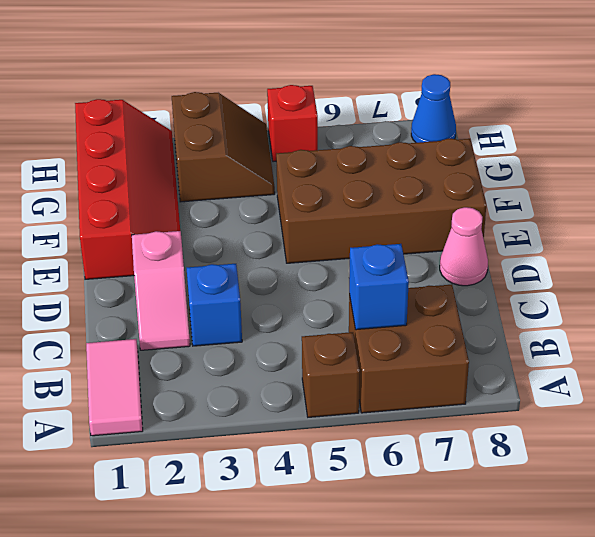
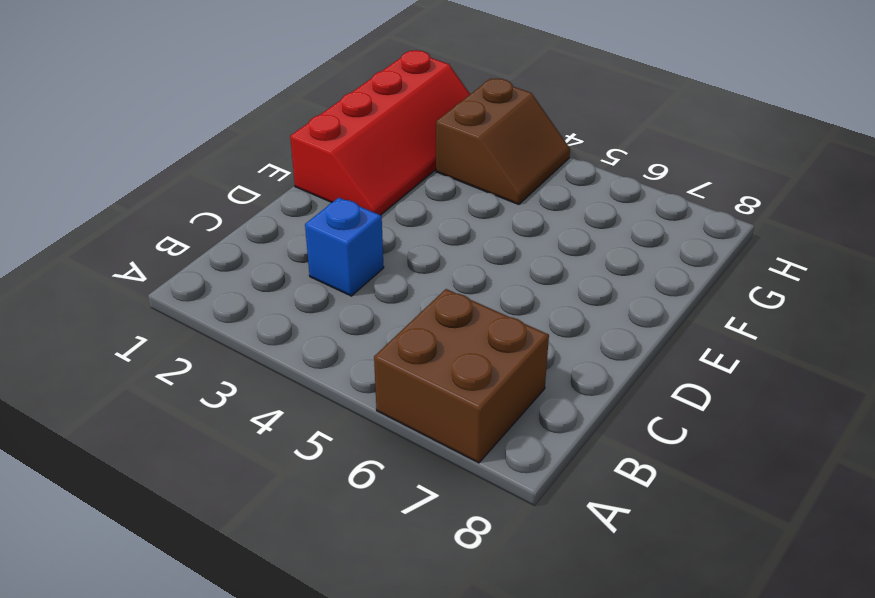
none -> pink tile A1:B1 level 1
none -> brown brick A5 level 1
none -> pink slope C2:D2 level 1 top D

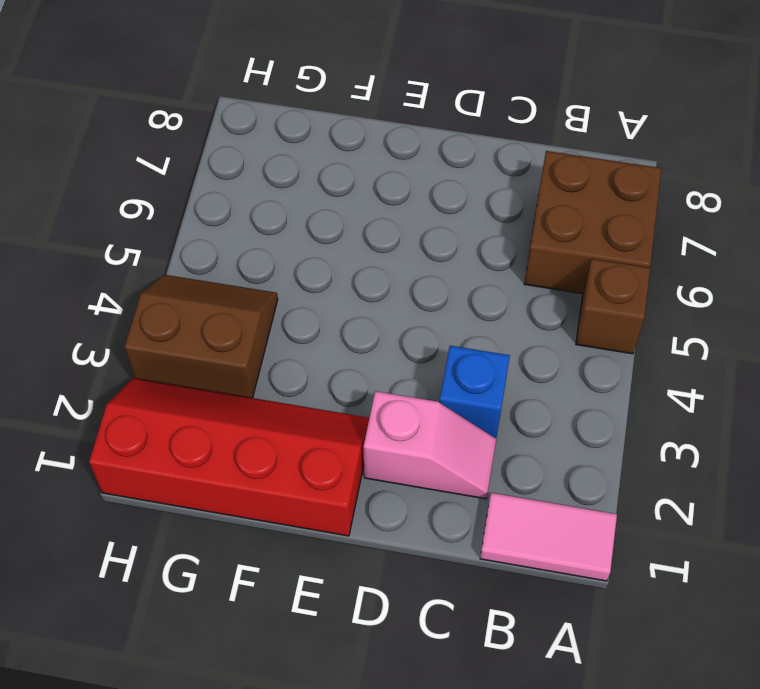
none -> pink cone D8 level 1
none -> brown brick E5:F8 level 1
none -> red brick H5 level 1

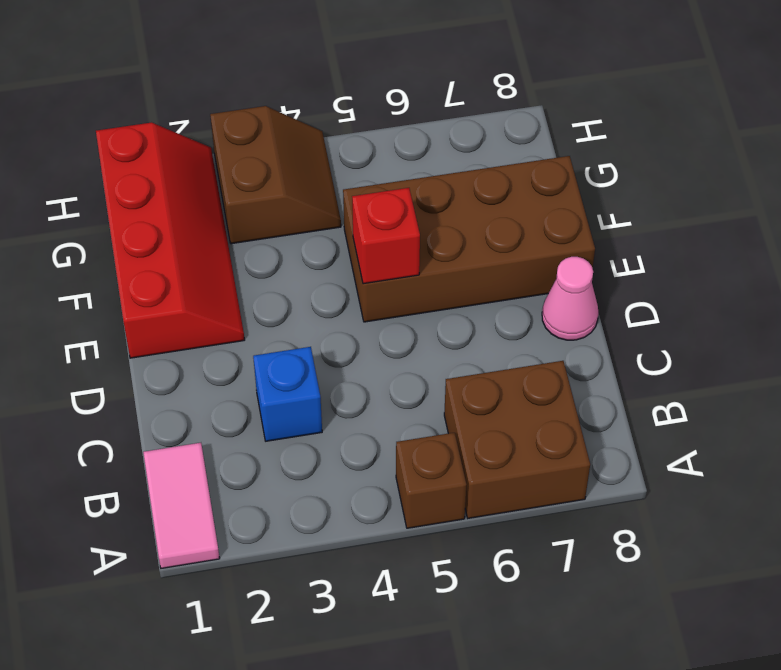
red brick E5 level 2 -> red brick H5 level 1
none -> pink slope C2:D2 level 1 top D
none -> blue cone H8 level 1
none -> blue brick B6 level 2

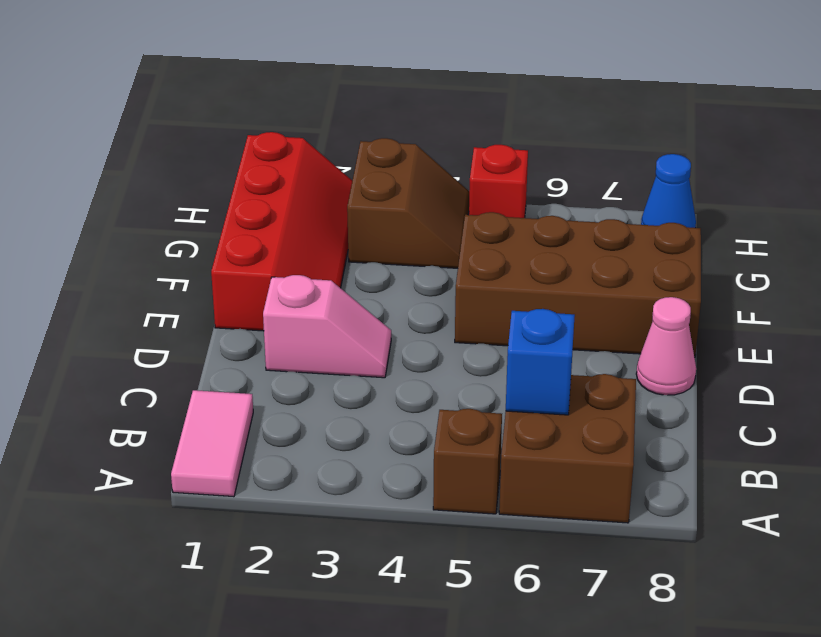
pink slope D2:D3 level 1 top 2 -> pink slope C2:D2 level 1 top D
none -> blue brick C3 level 1

